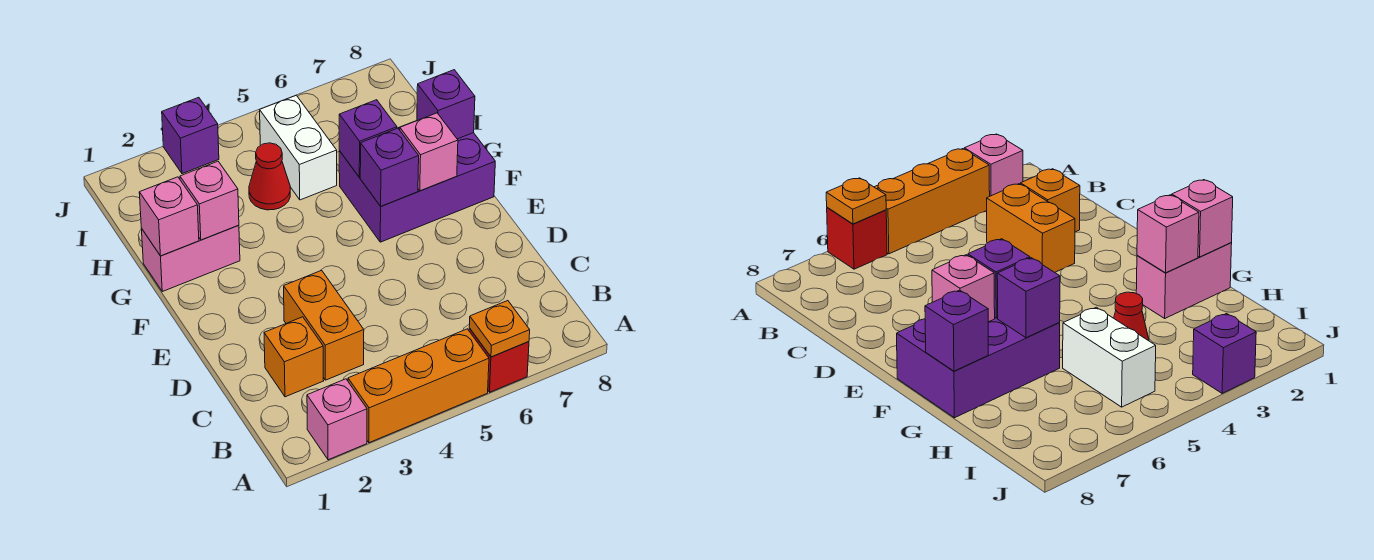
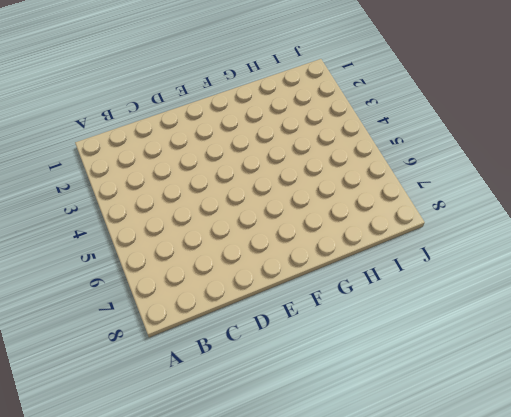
none -> pink brick A2 level 1
none -> orange brick A3:A5 level 1
none -> red brick A6 level 1

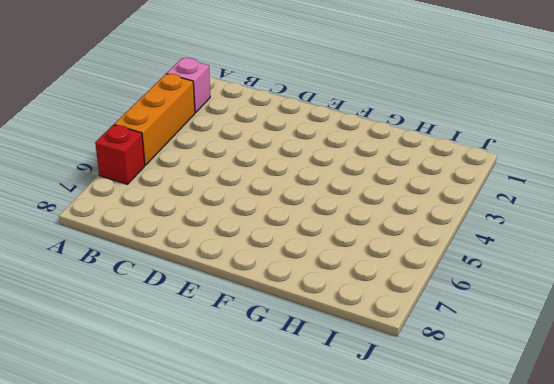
none -> orange brick C2 level 1
none -> orange brick C3:D3 level 1
none -> purple brick F6:G8 level 1

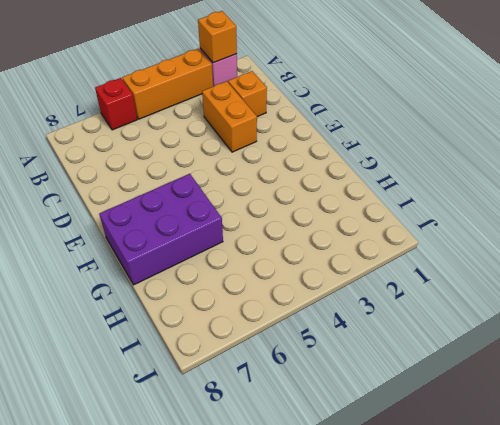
orange brick A2 level 2 -> none
none -> pink brick G1:G2 level 1
none -> red cone H4 level 1
none -> white brick H5:I5 level 1

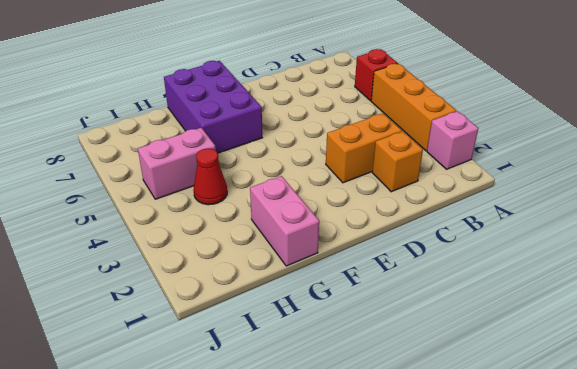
pink brick H5:I5 level 1 -> white brick H5:I5 level 1
none -> purple brick J3 level 1
none -> orange plate A6 level 2
none -> purple brick F6 level 2

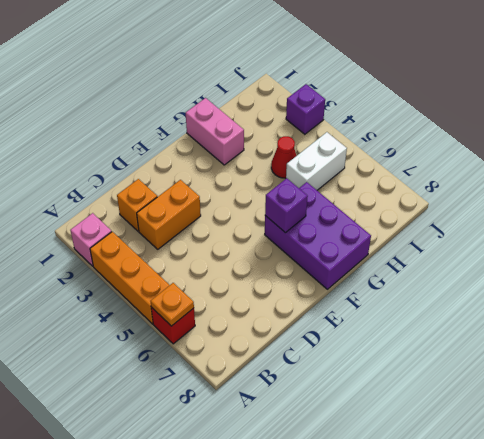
none -> pink brick F7 level 2
none -> pink brick G1 level 2
none -> pink brick G2 level 2

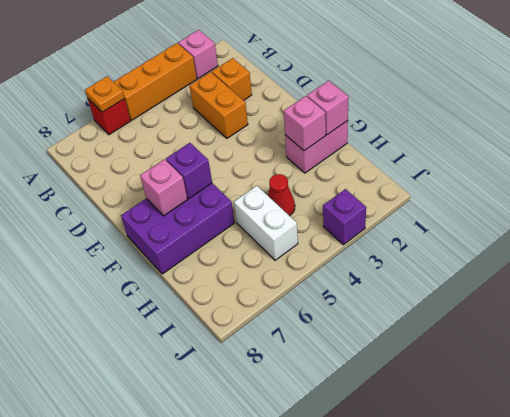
none -> purple brick G6 level 2
none -> purple brick G8 level 2

